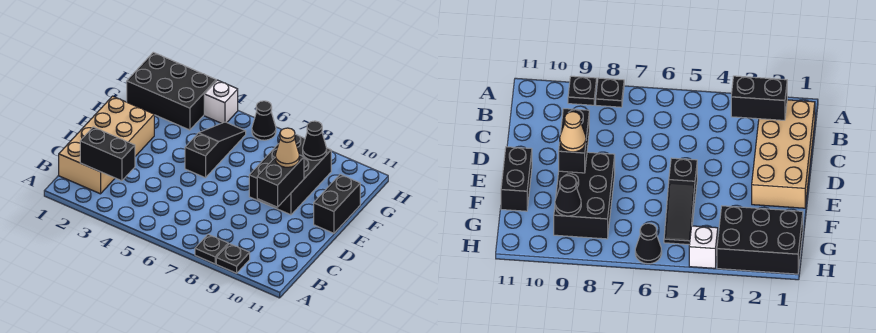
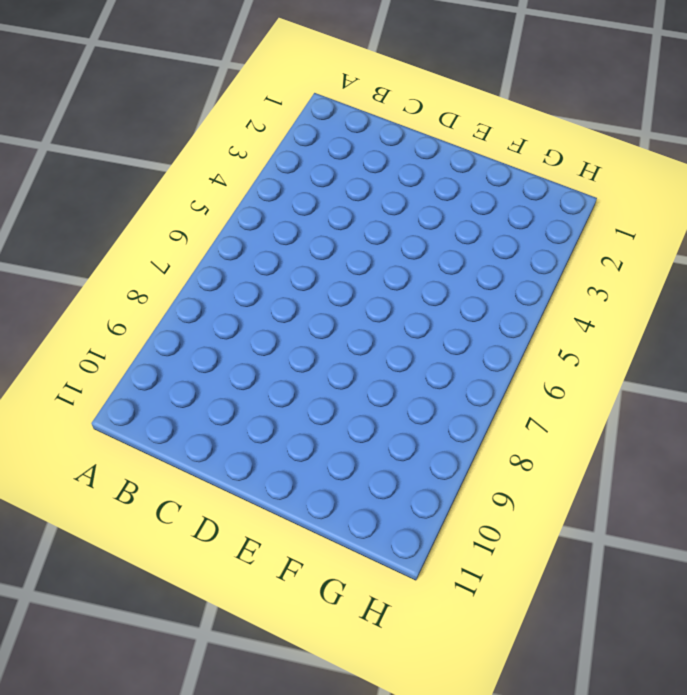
none -> black plate A8 level 1
none -> black plate A9 level 1
none -> tan brick B1:E2 level 1

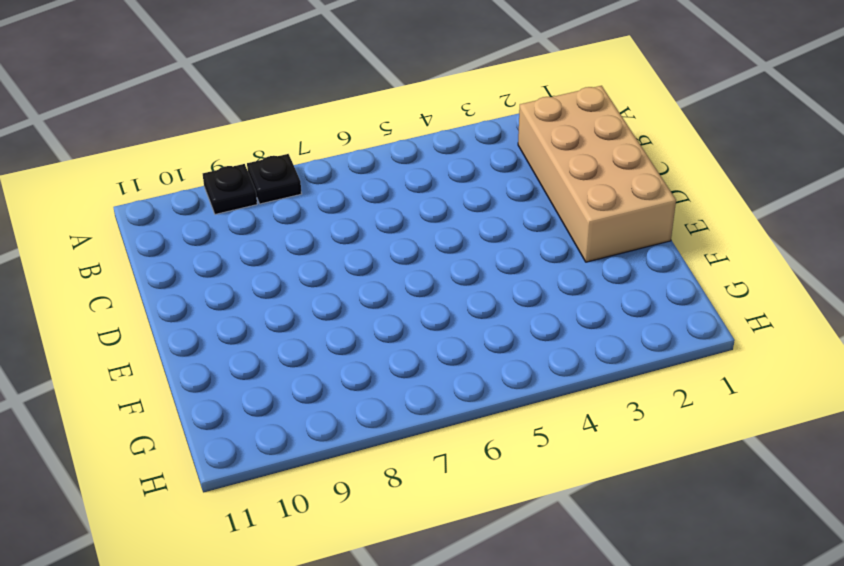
none -> black slope E5:G5 level 1 top E
none -> black brick E8:G9 level 1
none -> black brick E11:F11 level 1

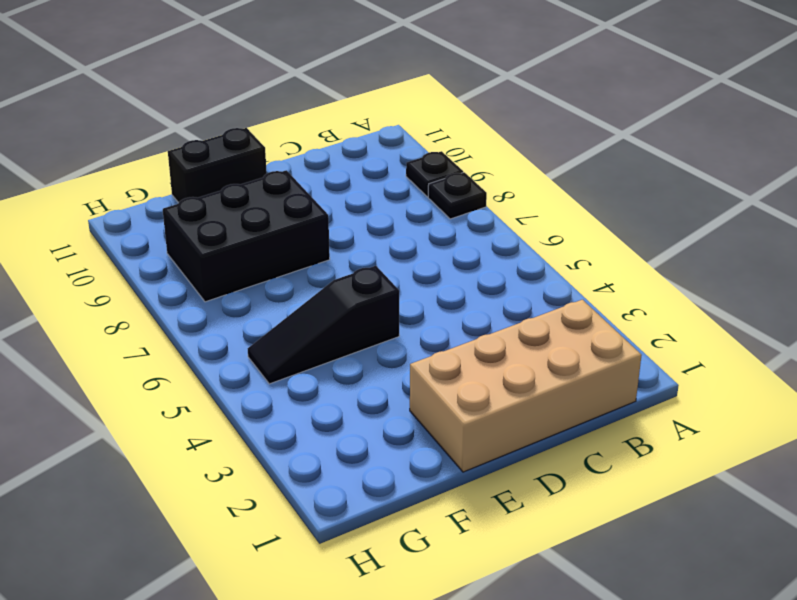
none -> black brick G1:H3 level 1
none -> white brick H4 level 1
none -> black cone H6 level 1

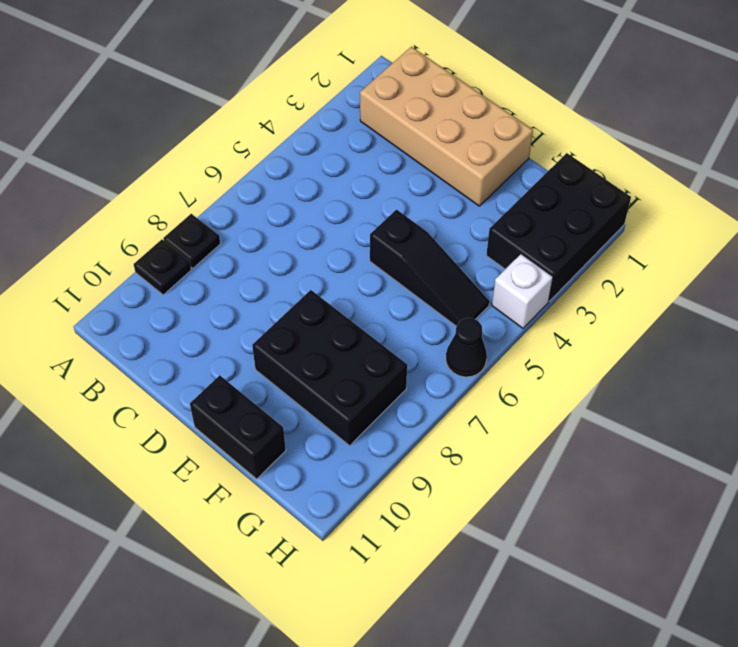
none -> black brick B2:B3 level 2
none -> black brick D9:E9 level 2
none -> black cone G9 level 2

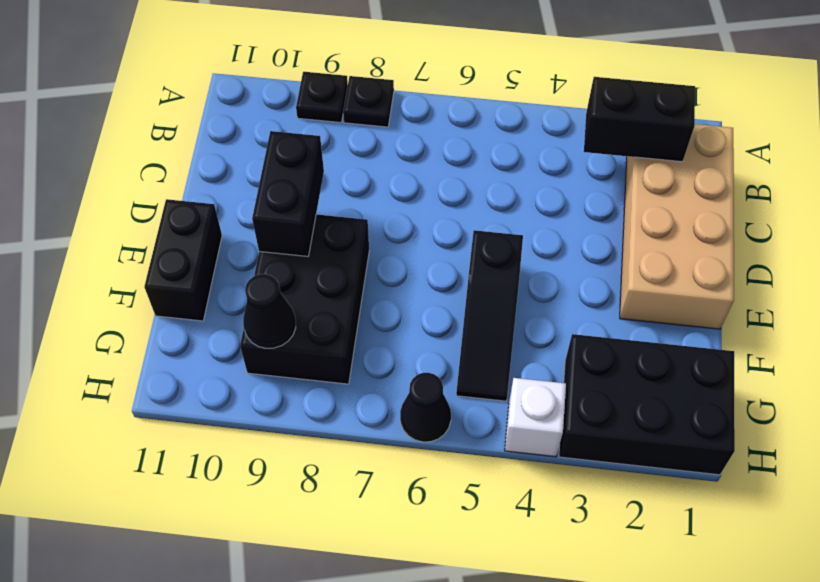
none -> tan cone E9 level 3

